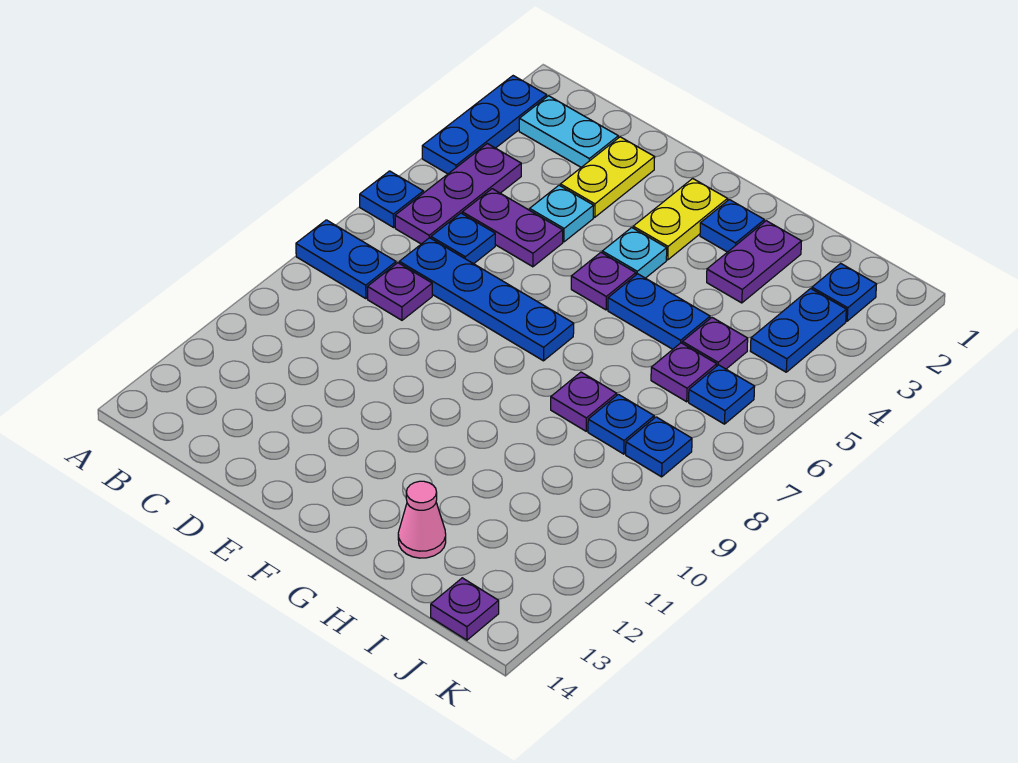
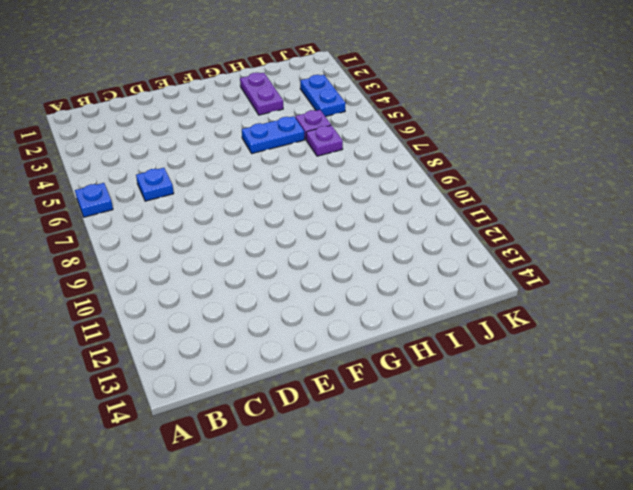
none -> blue plate A2:A4 level 1
none -> blue plate A8:B8 level 1
none -> cyan plate B2:C2 level 1

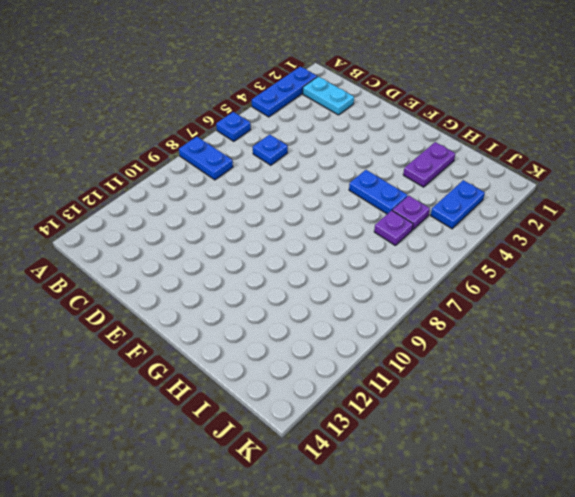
none -> purple plate B4:B6 level 1
none -> purple plate C5:D5 level 1
none -> blue plate C7:F7 level 1

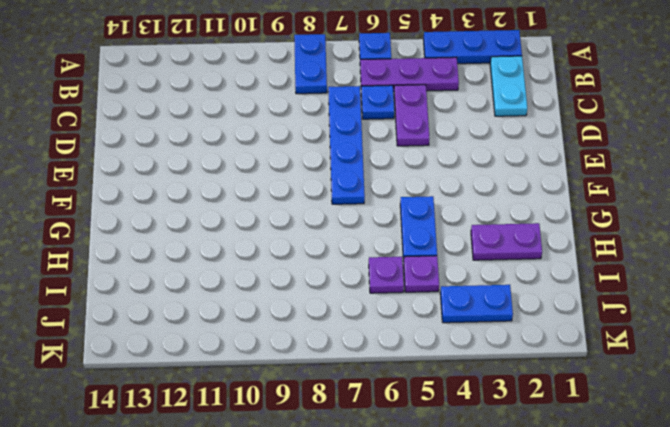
none -> purple plate C8 level 1
none -> yellow plate D2:D3 level 1
none -> cyan plate D4 level 1

